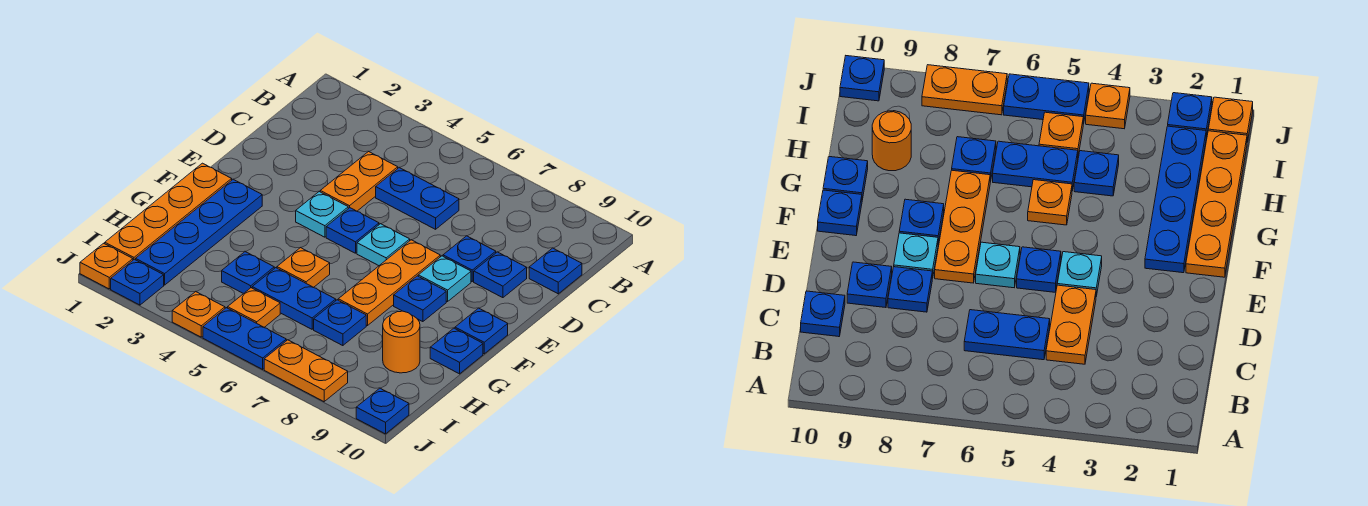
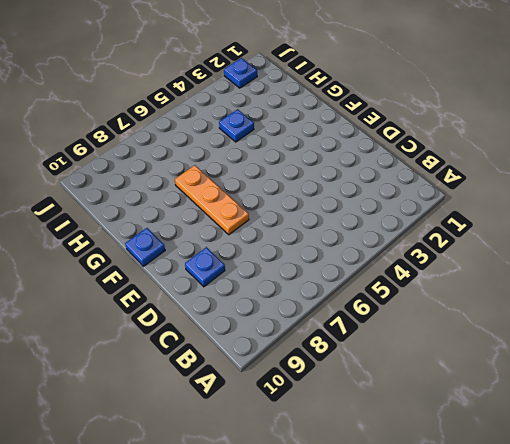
none -> orange plate C4:D4 level 1
none -> blue plate C5:C6 level 1
none -> blue plate C10 level 1

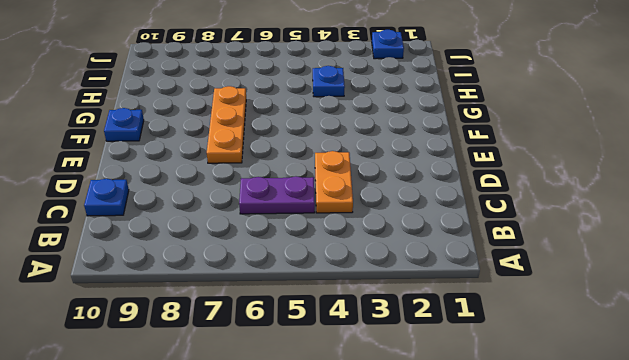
purple plate C5:C6 level 1 -> blue plate C5:C6 level 1
none -> blue plate D8 level 1
none -> blue plate D9 level 1
none -> cyan plate E4 level 1

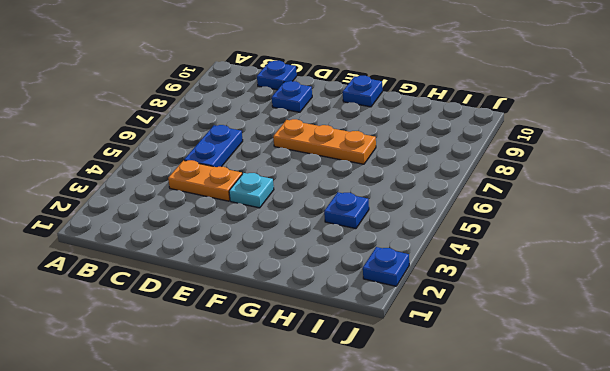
none -> blue plate D8 level 1
none -> blue plate E5 level 1
none -> cyan plate E6 level 1

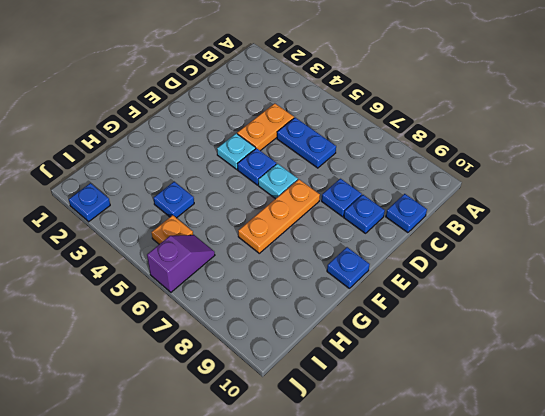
purple slope I6:J6 level 1 top J -> blue plate J5:J6 level 1
none -> cyan plate E8 level 1
none -> orange plate F1:I1 level 1
none -> blue plate F2:I2 level 1

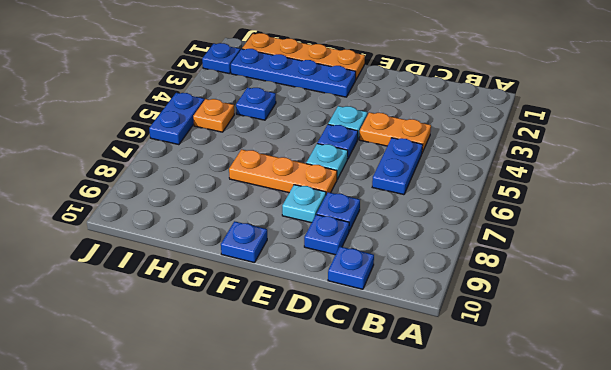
none -> blue plate F8 level 1
none -> orange plate G5 level 1
none -> blue plate G10 level 1

